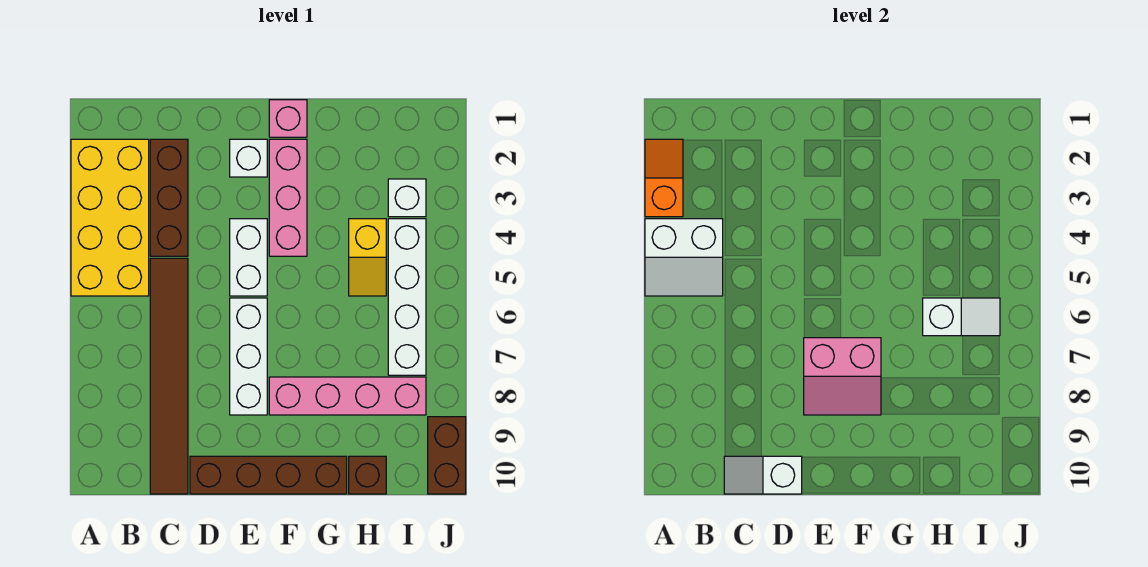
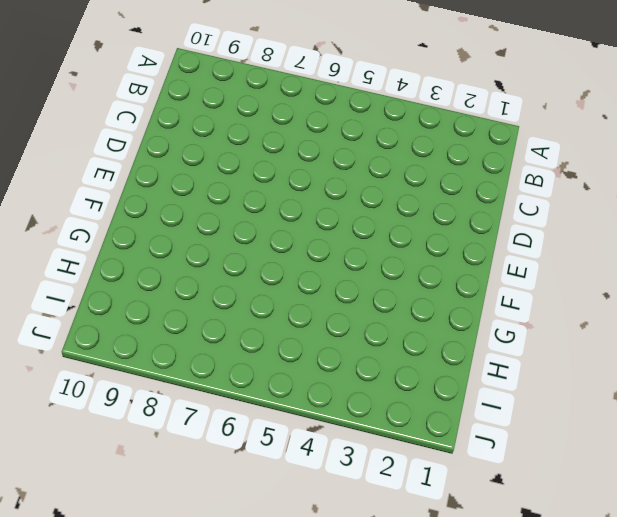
none -> yellow brick A2:B5 level 1
none -> brown brick C2:C4 level 1
none -> brown tile C5:C10 level 1

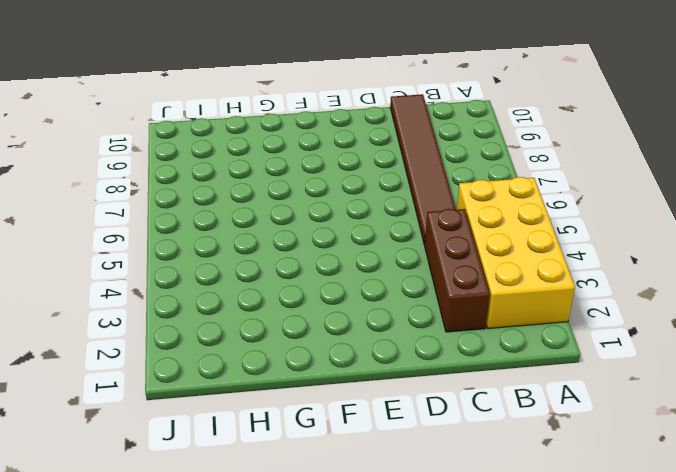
none -> brown brick D10:G10 level 1
none -> white brick E2 level 1
none -> white brick E4:E5 level 1

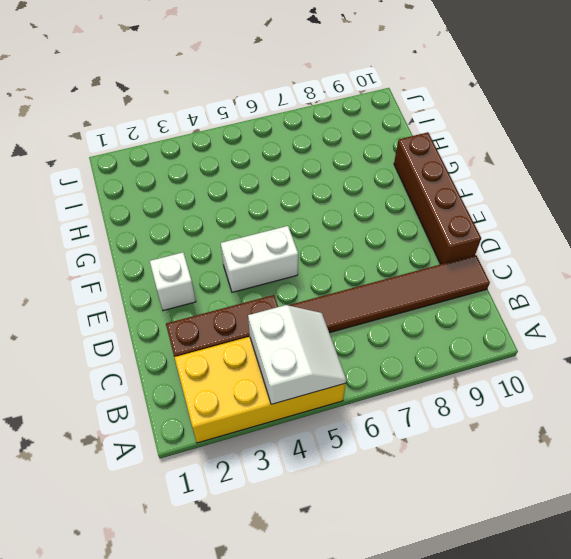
none -> white brick E6:E8 level 1
none -> pink brick F1 level 1
none -> pink brick F2:F4 level 1

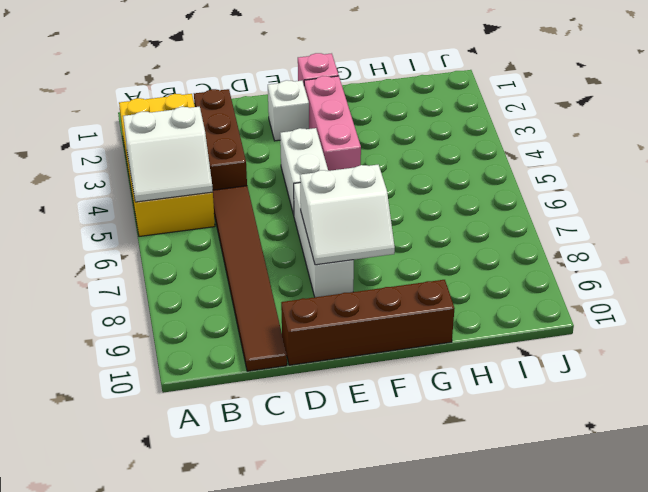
white slope E7:F8 level 2 top 7 -> pink slope E7:F8 level 2 top 7
none -> pink brick F8:I8 level 1
none -> yellow slope H4:H5 level 1 top 4
none -> brown brick H10 level 1

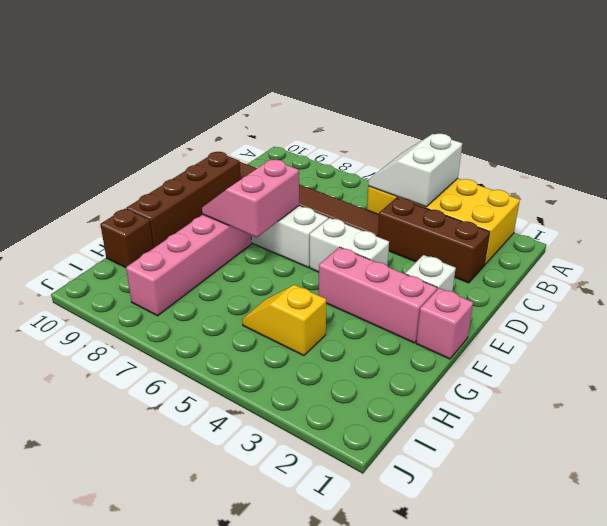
none -> white brick I3 level 1
none -> white brick I4:I7 level 1
none -> brown brick J9:J10 level 1

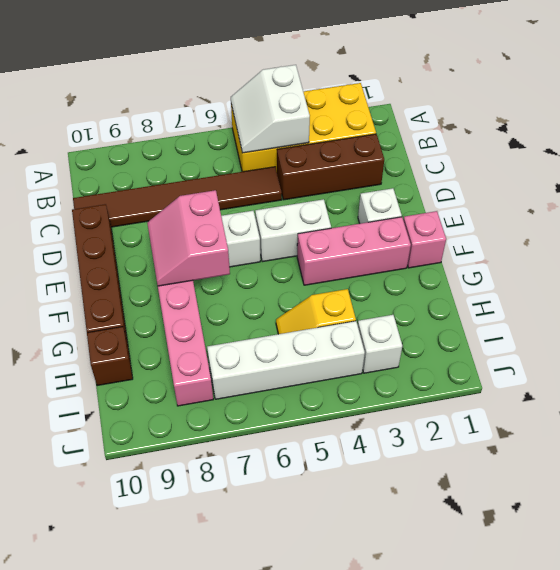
none -> brown brick J9:J10 level 1
none -> orange slope A2:A3 level 2 top 3
none -> white slope C10:D10 level 2 top D

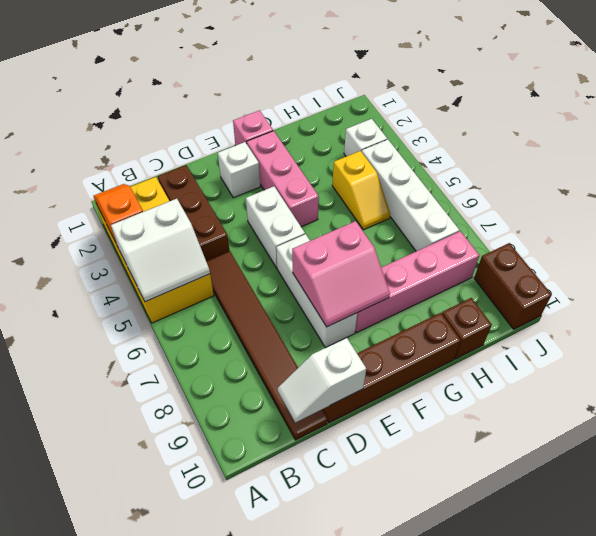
none -> white slope H6:I6 level 2 top H

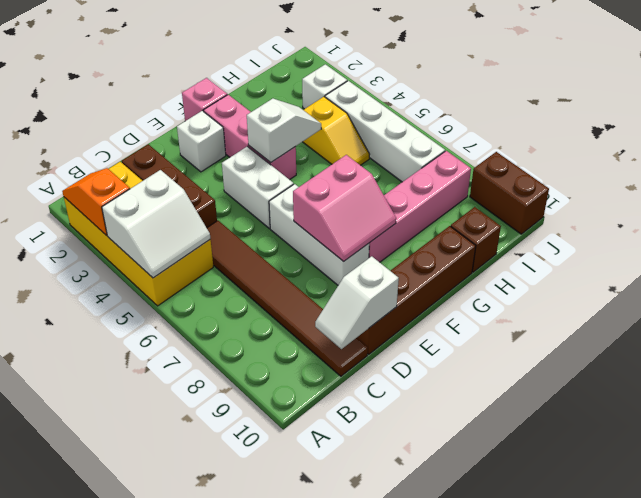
white slope F4:G4 level 2 top F -> white slope H6:I6 level 2 top H

